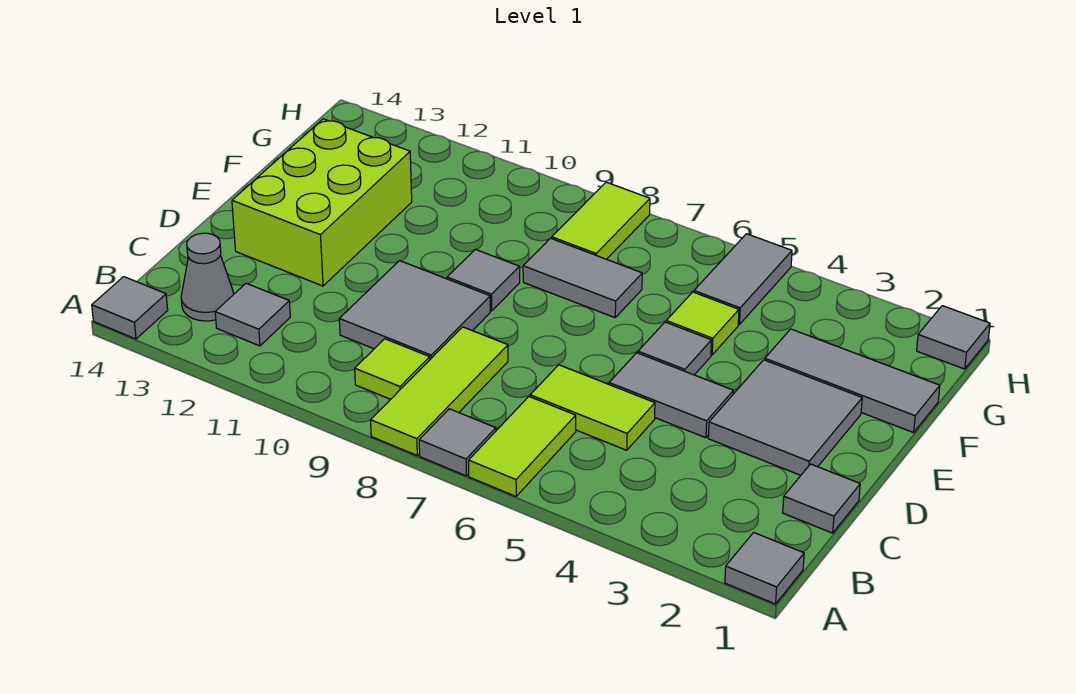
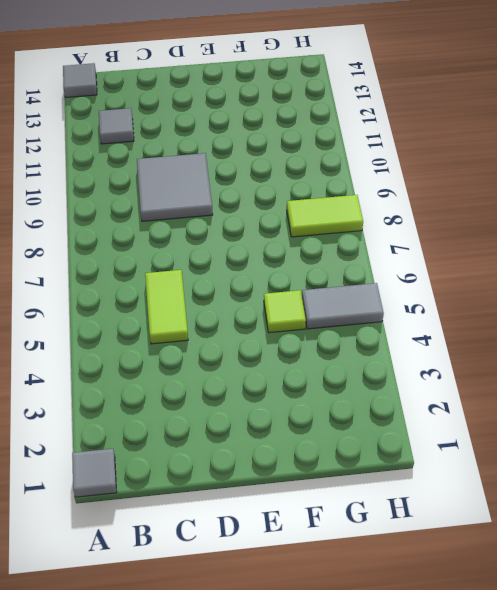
none -> lime tile A6:B6 level 1
none -> grey tile A7 level 1
none -> lime tile A8:C8 level 1

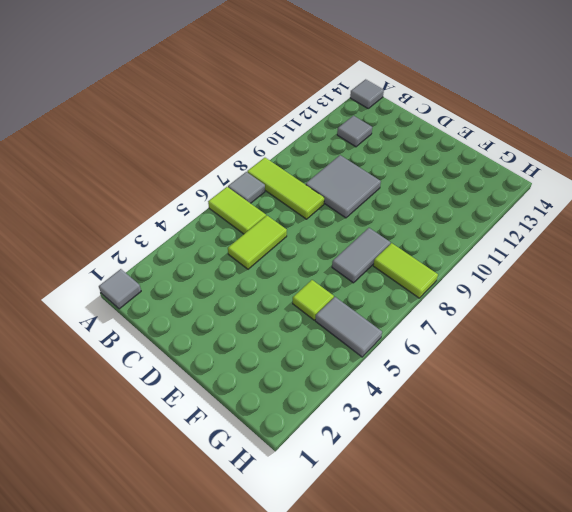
none -> lime tile B9 level 1
none -> grey cone B13 level 1
none -> grey tile C1 level 1

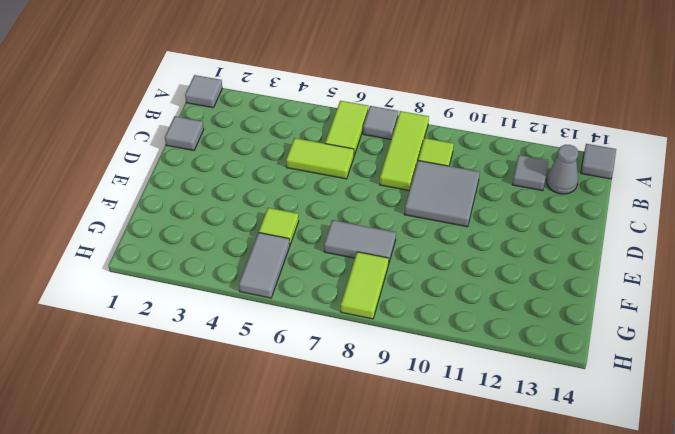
none -> grey tile D2:E3 level 1
none -> grey tile D4:D5 level 1
none -> lime brick D12:F13 level 1

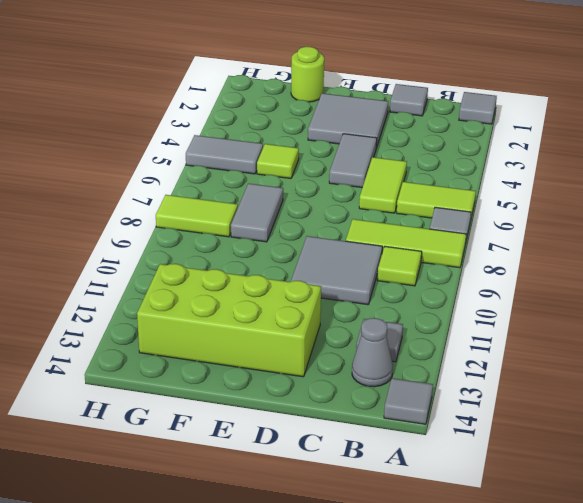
lime brick D12:G13 level 1 -> lime brick D12:F13 level 1
lime round brick F1 level 1 -> grey tile F1:F3 level 1
none -> grey tile E5 level 1
none -> grey tile E9 level 1
none -> grey tile H1 level 1

